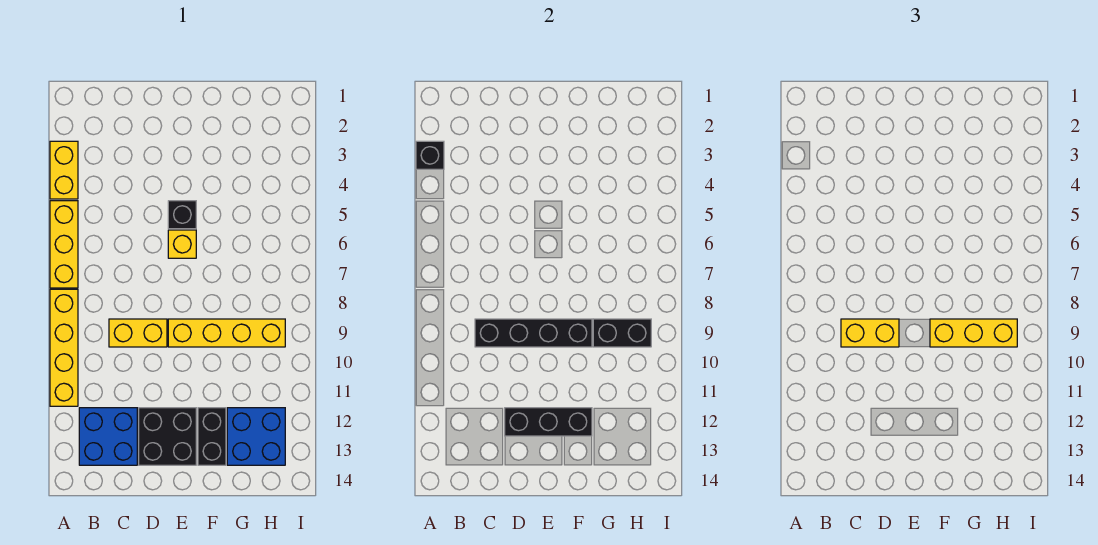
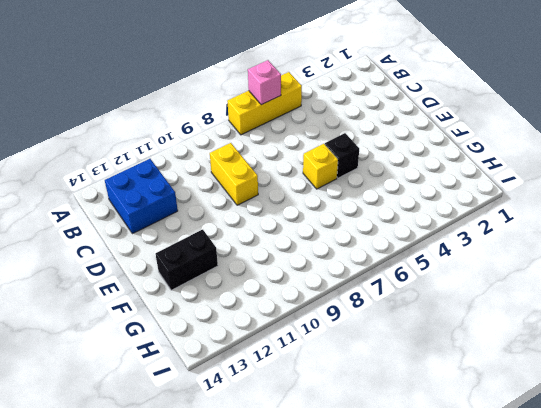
pink brick A6 level 2 -> none
none -> yellow brick A3:A4 level 1
none -> yellow brick A8:A11 level 1
none -> black brick D12:E13 level 1

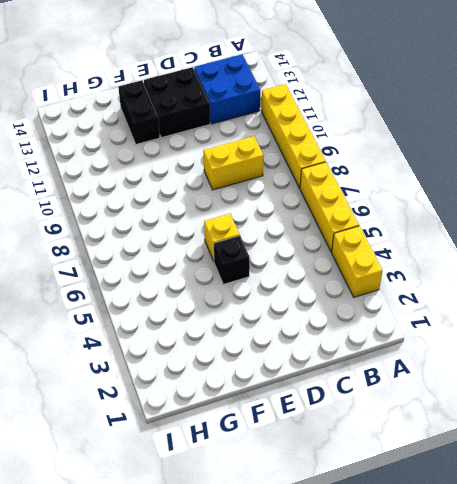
none -> yellow brick E9:H9 level 1
none -> blue brick G12:H13 level 1
none -> black brick A3 level 2

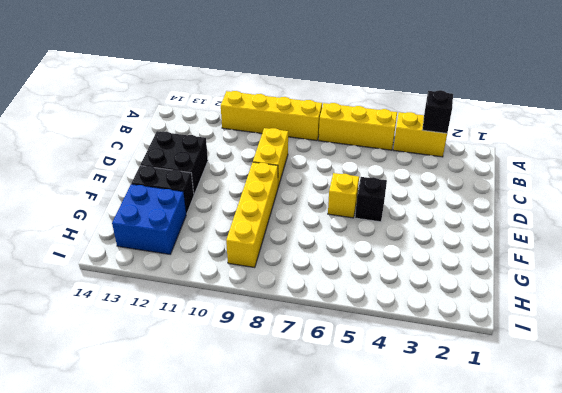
none -> blue brick B12:C13 level 1
none -> black brick C9:F9 level 2
none -> black brick D12:F12 level 2

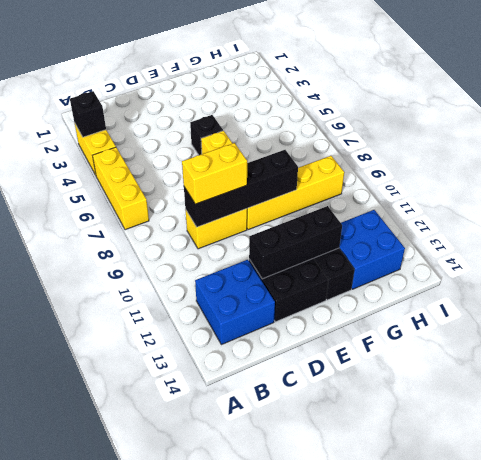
none -> yellow brick A8:A11 level 1
none -> black brick G9:H9 level 2
none -> yellow brick F9:H9 level 3

